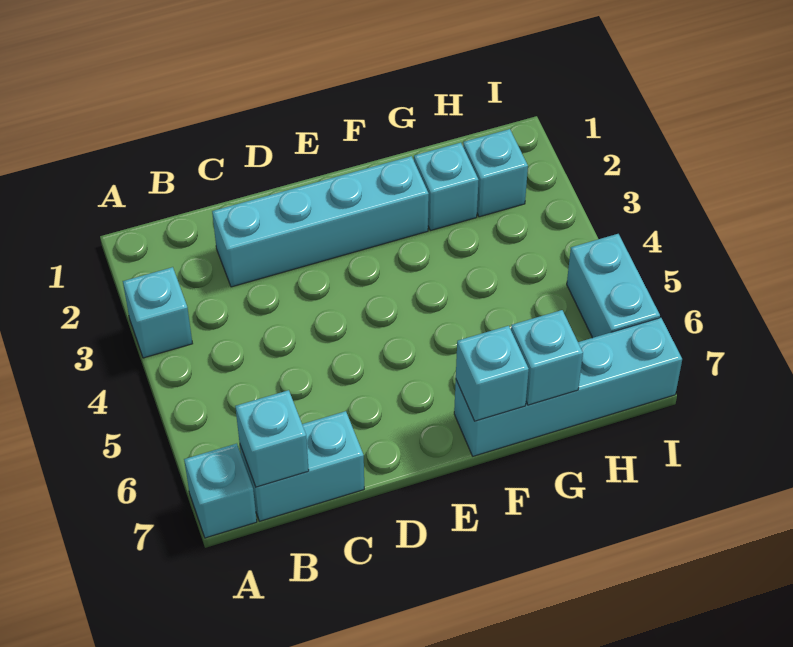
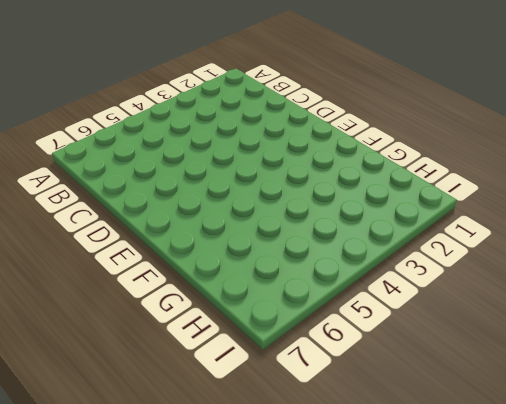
none -> cyan brick A3 level 1
none -> cyan brick A7 level 1

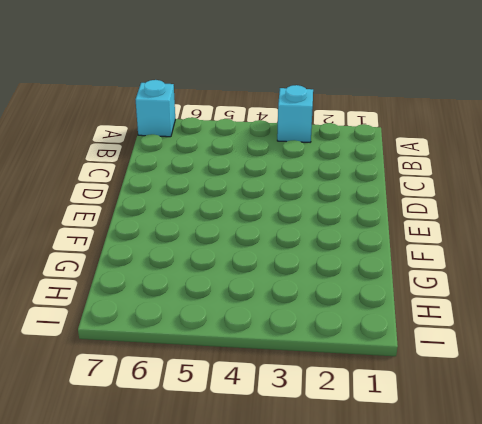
none -> cyan brick B7:C7 level 1
none -> cyan brick C2:F2 level 1

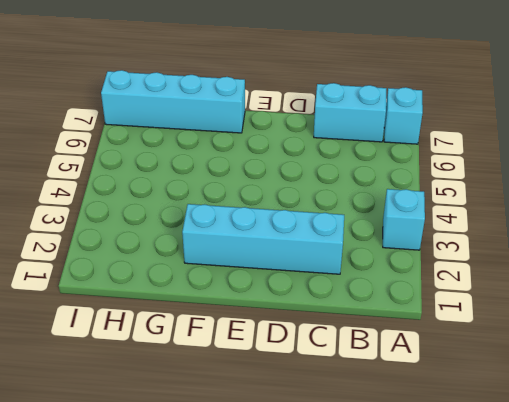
none -> cyan brick G2 level 1
none -> cyan brick H2 level 1

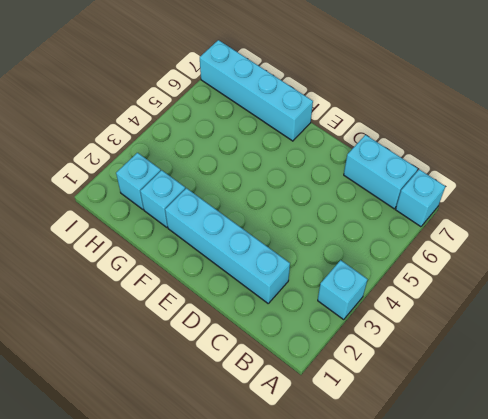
none -> cyan brick I5:I6 level 1
none -> cyan brick B7 level 2

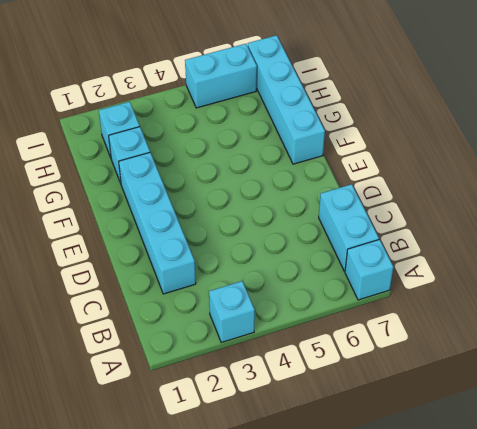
none -> cyan brick B7 level 2
none -> cyan brick F7 level 2

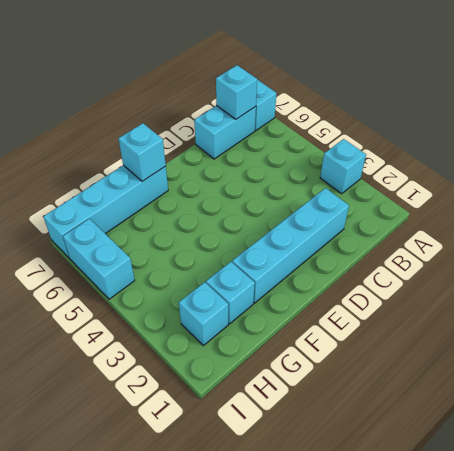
none -> cyan brick G7 level 2

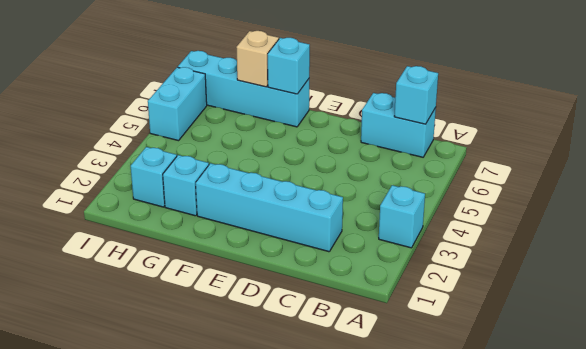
tan brick G7 level 2 -> cyan brick G7 level 2
none -> cyan brick A7 level 1

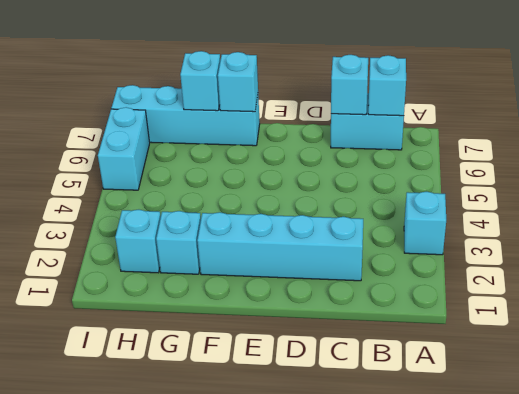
cyan brick C7 level 2 -> cyan brick A7 level 1

